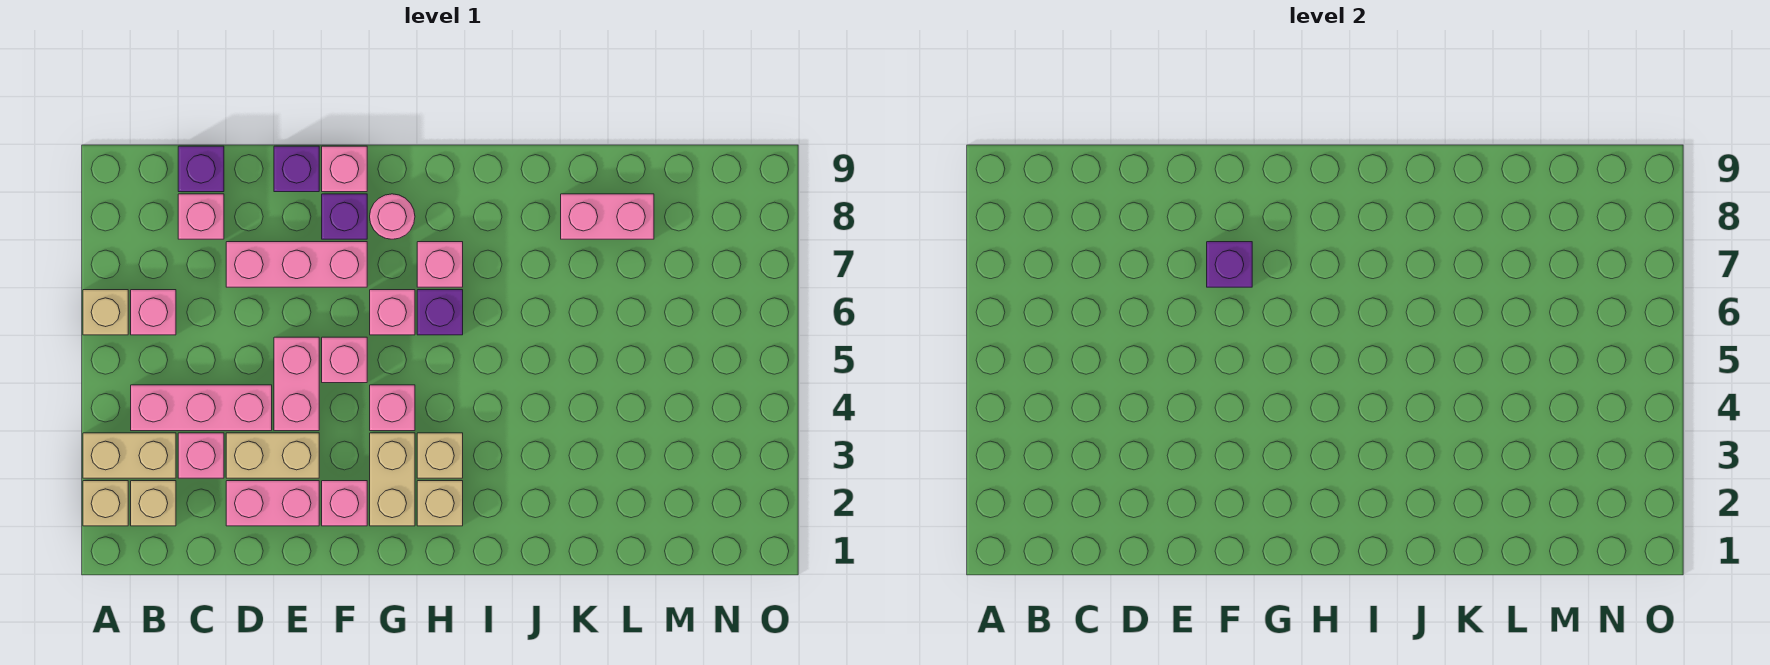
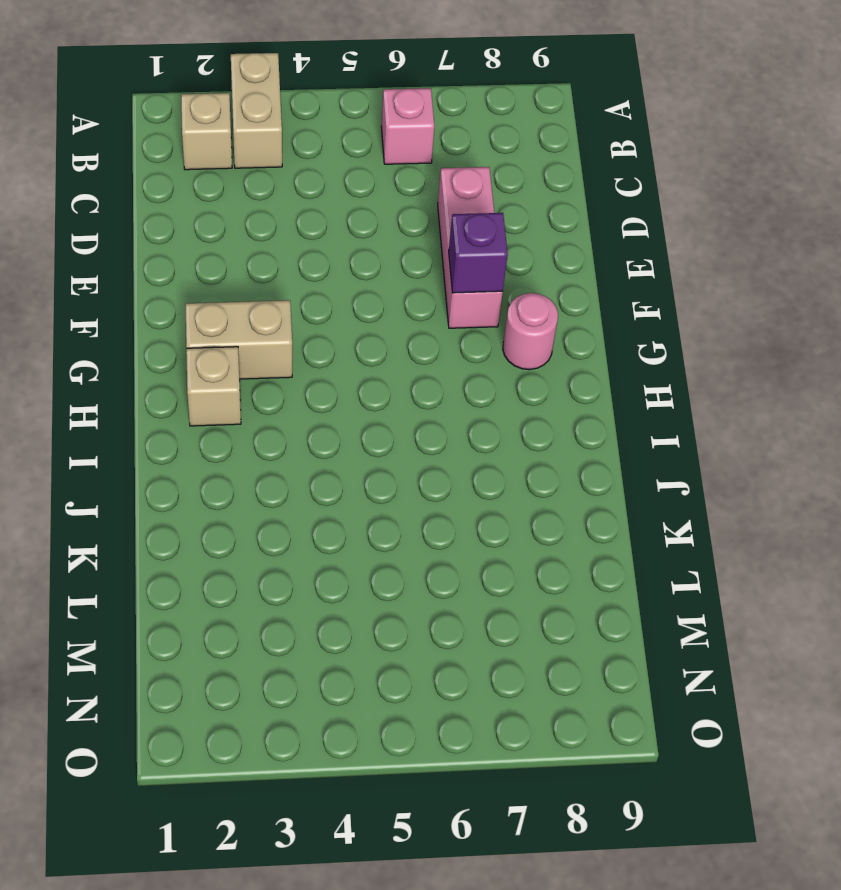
none -> tan brick A2 level 1
none -> tan brick A6 level 1
none -> pink brick B4:D4 level 1

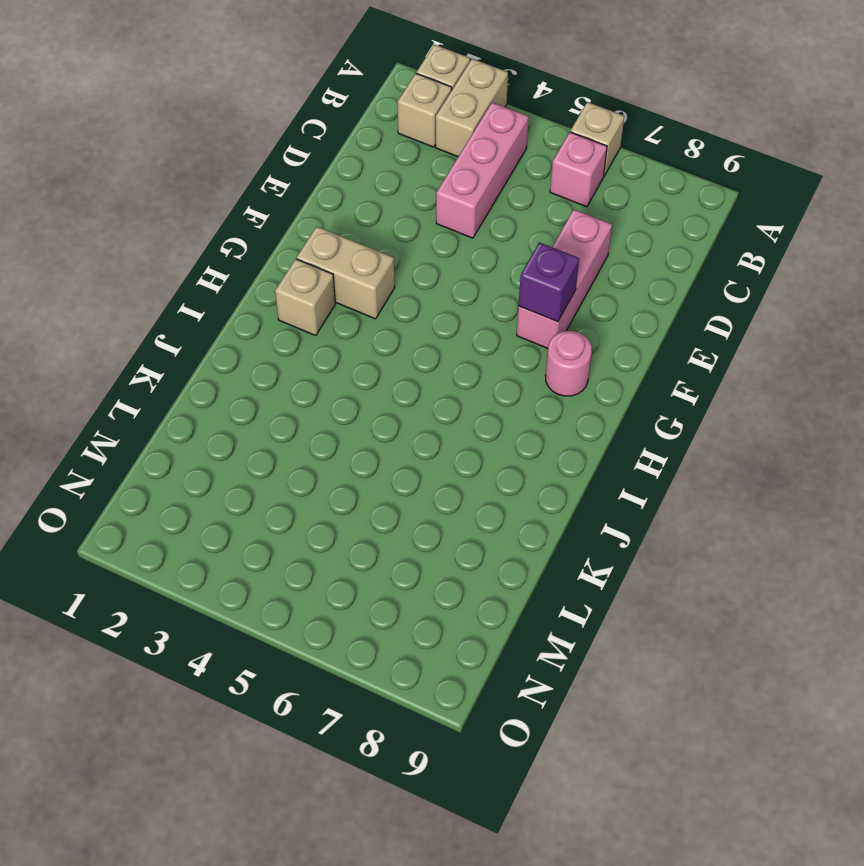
none -> pink brick C3 level 1
none -> pink brick C8 level 1
none -> purple brick C9 level 1

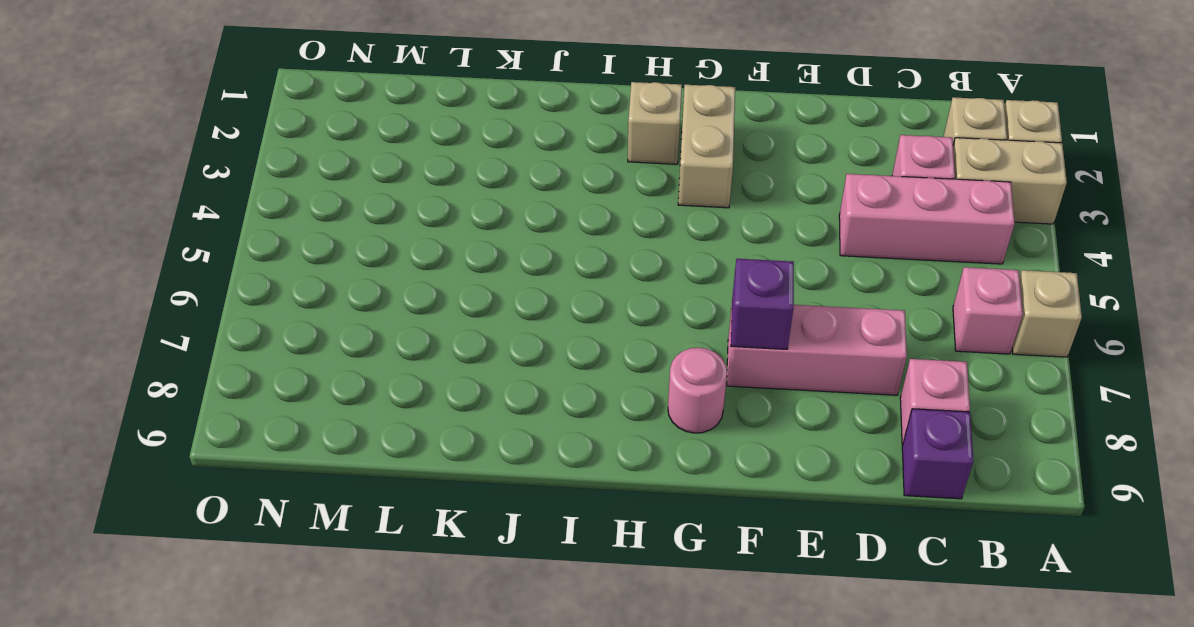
none -> pink brick D2:E2 level 1
none -> tan brick D3:E3 level 1
none -> pink brick E4:E5 level 1

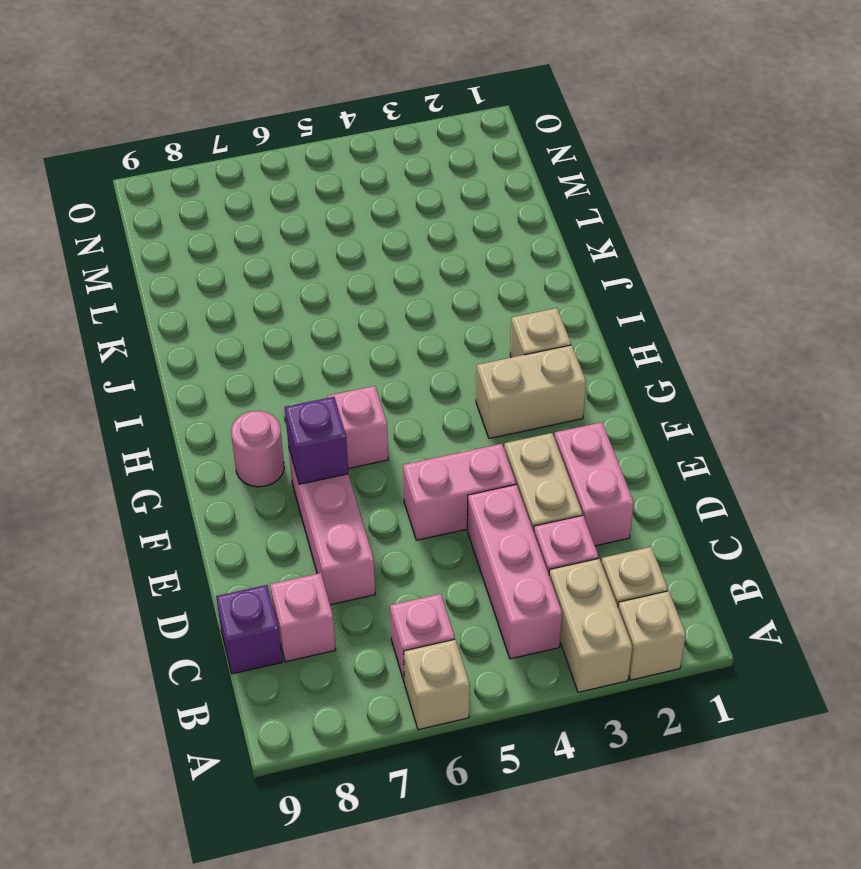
none -> purple brick E9 level 1
none -> pink brick F2 level 1
none -> pink brick F5 level 1

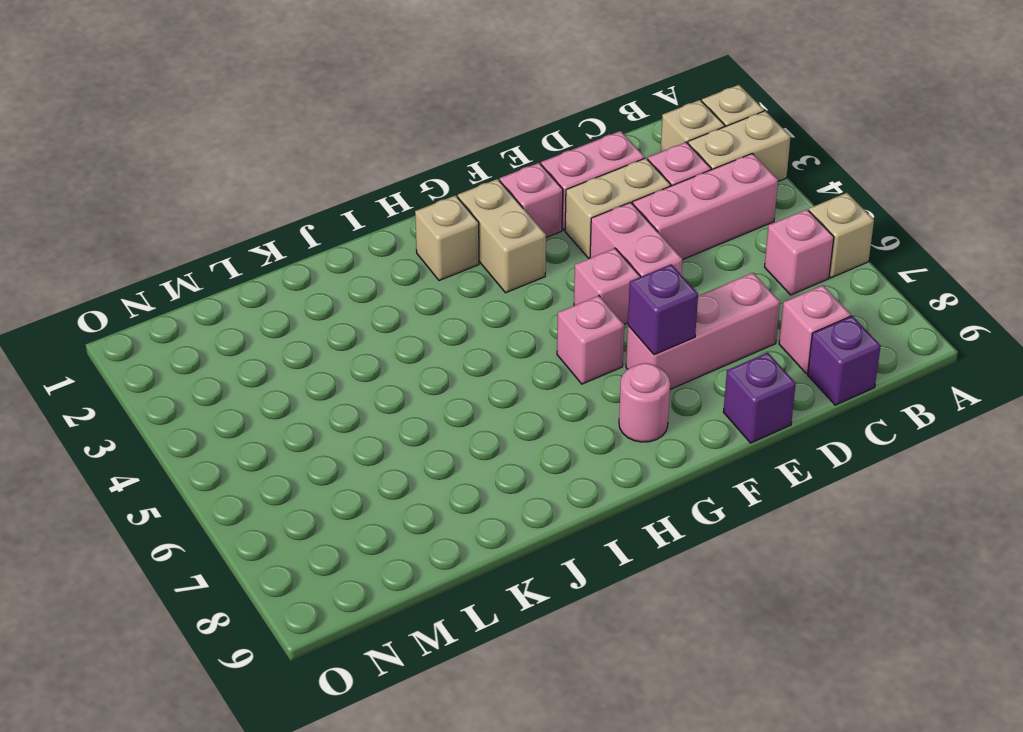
none -> purple brick F8 level 1
none -> pink brick F9 level 1
none -> pink brick G4 level 1

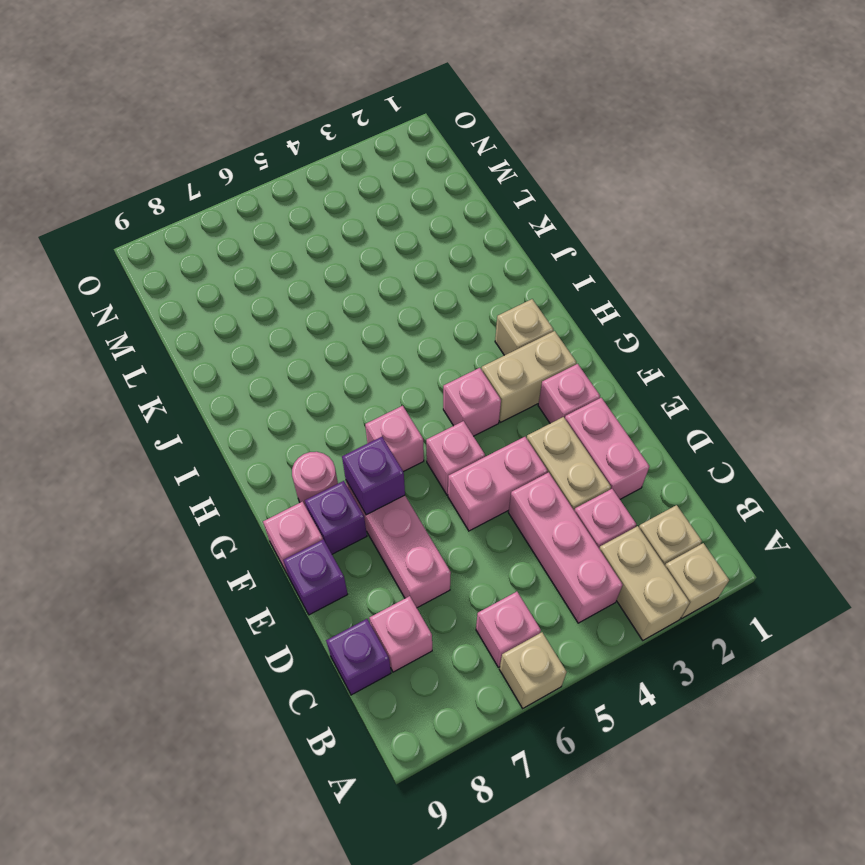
none -> tan brick H3 level 1
none -> purple brick H6 level 1
none -> pink brick H7 level 1

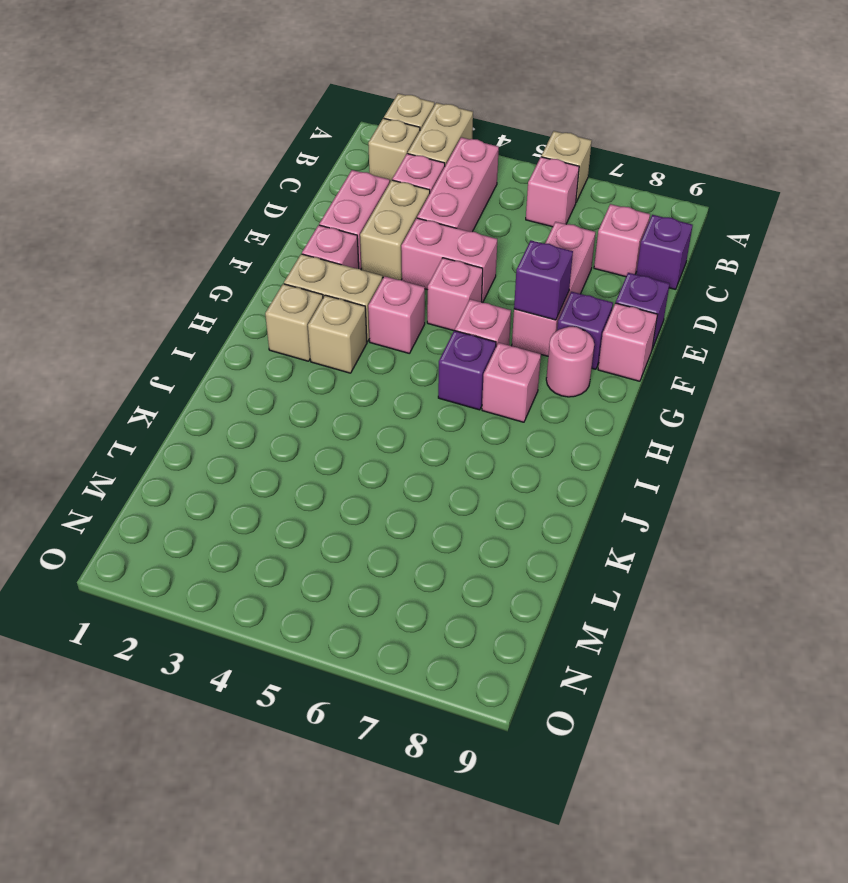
none -> pink brick K8:L8 level 1

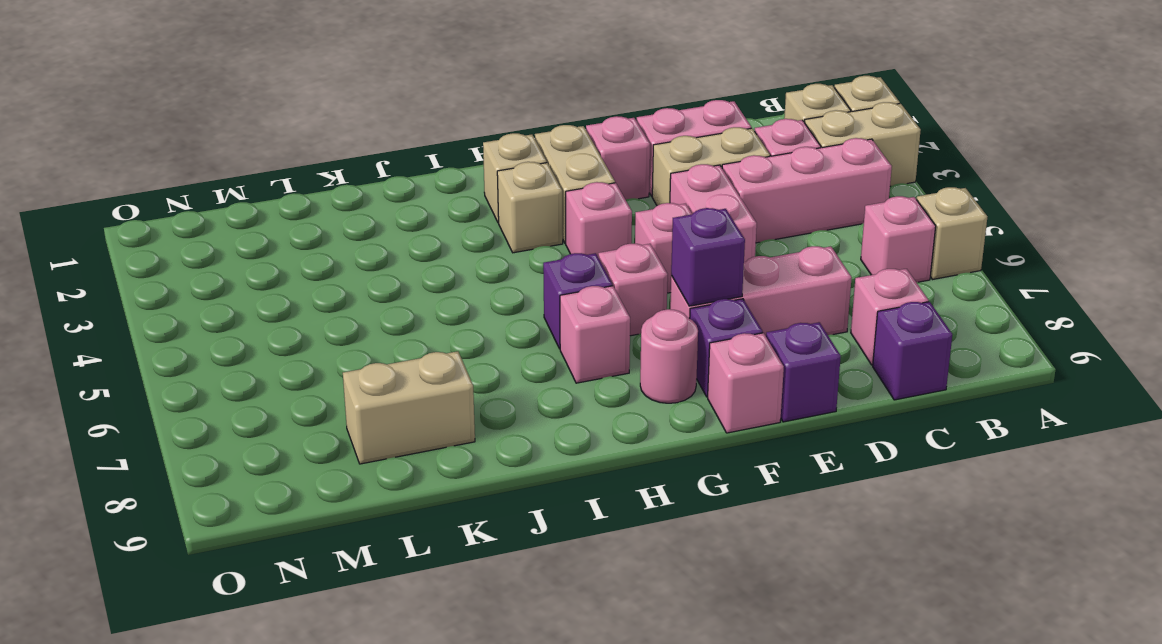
tan brick K8:L8 level 1 -> pink brick K8:L8 level 1

